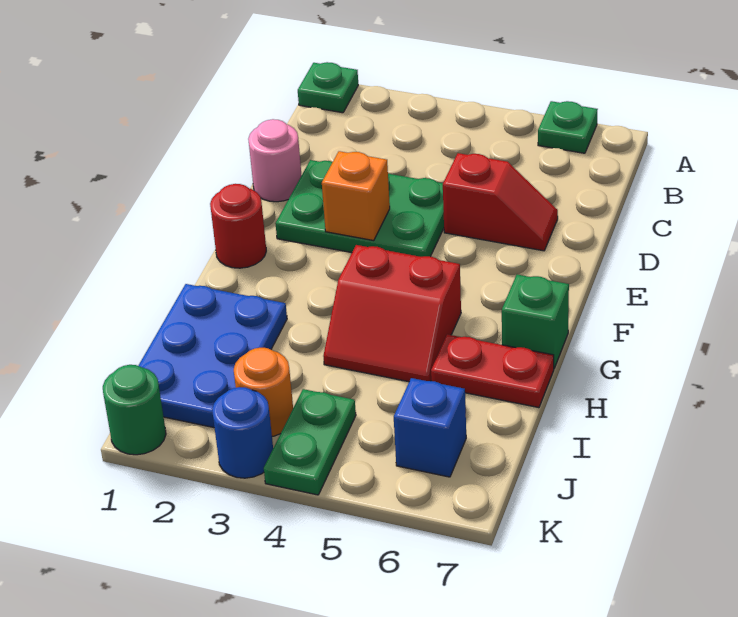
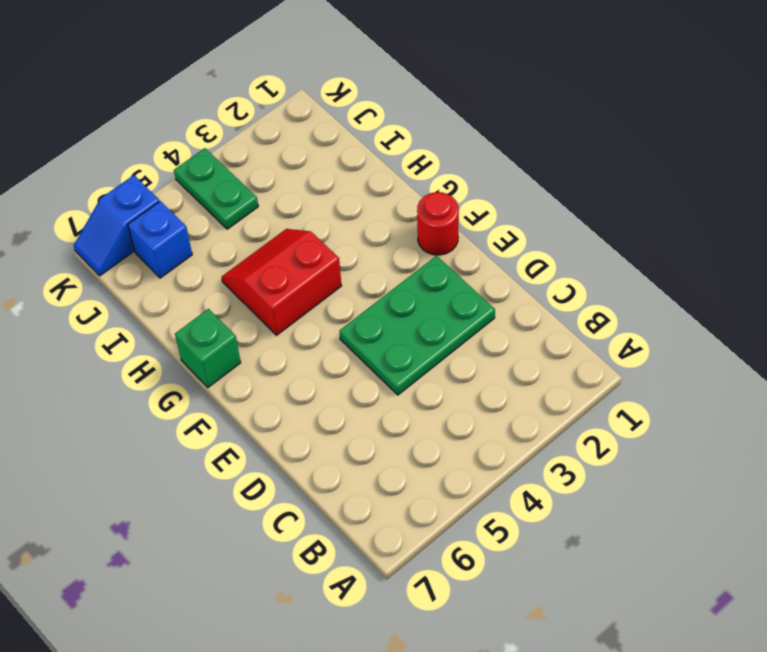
blue slope K6:K7 level 1 top 6 -> none
none -> green plate A1 level 1
none -> green plate A6 level 1
none -> pink round brick D1 level 1

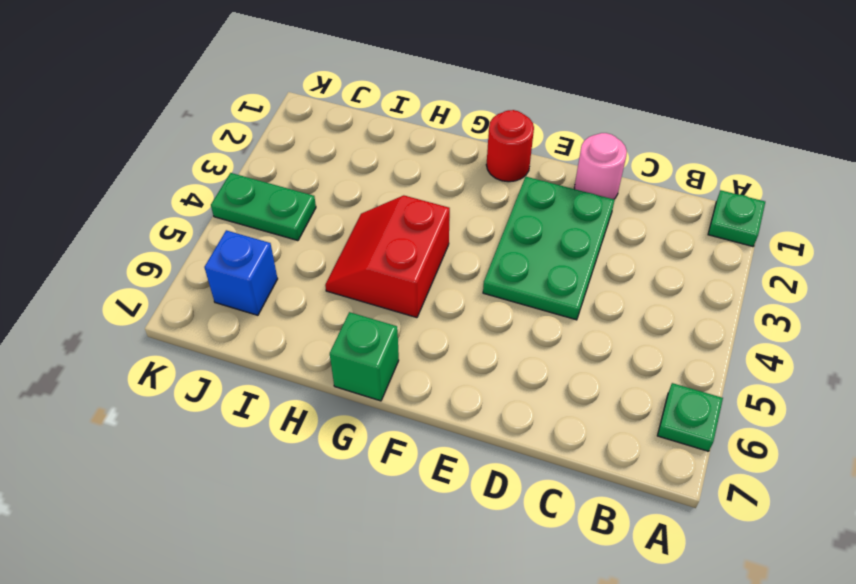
none -> red slope D5:D6 level 1 top 5
none -> blue plate H1:J2 level 1
none -> red plate H6:H7 level 1

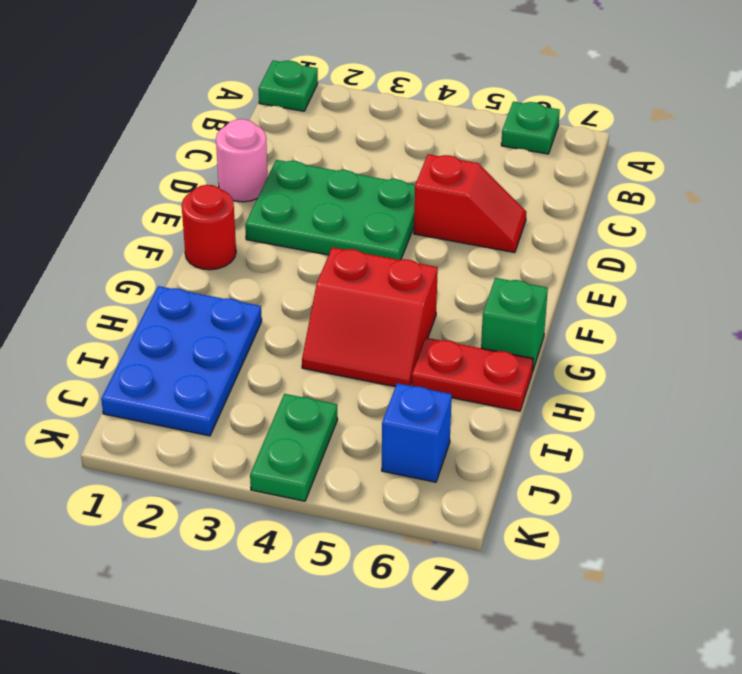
none -> orange round brick J3 level 1
none -> green round brick K1 level 1
none -> blue round brick K3 level 1

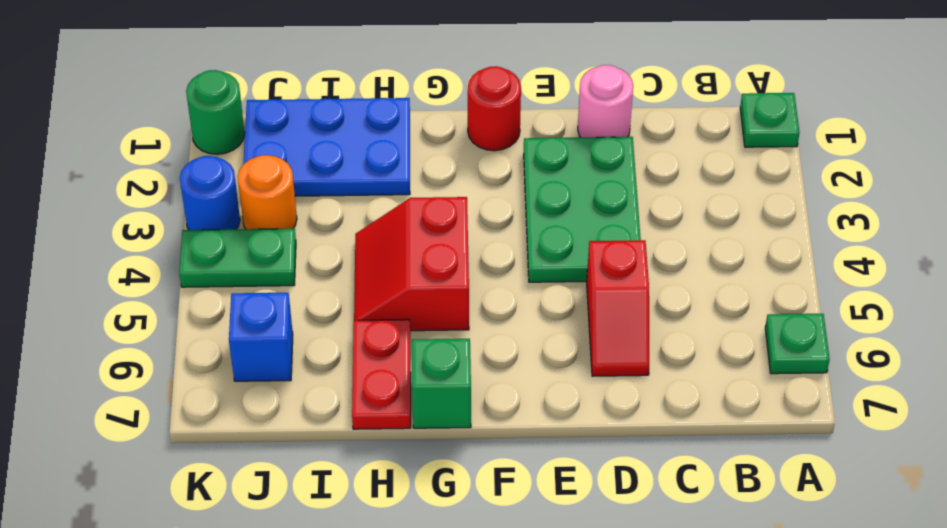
none -> orange brick E3 level 2

